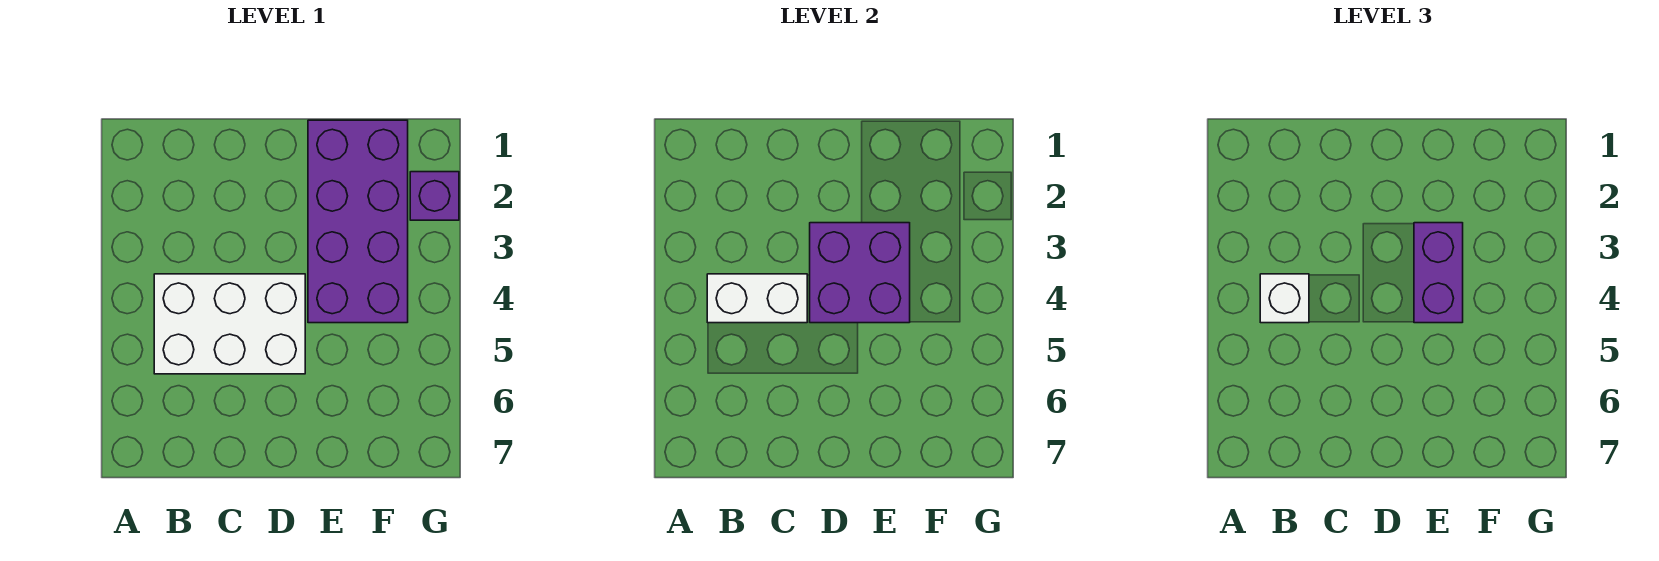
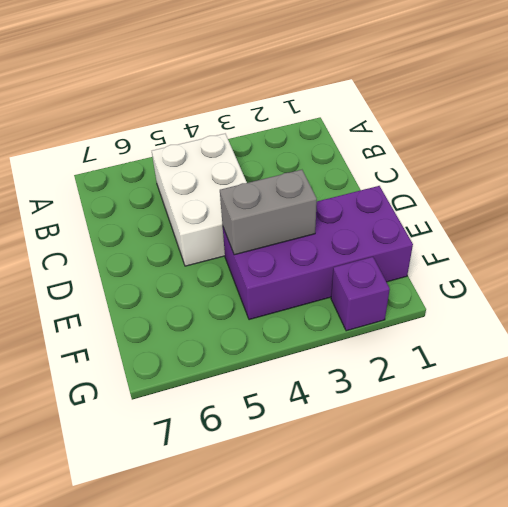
grey brick E3:E4 level 2 -> purple brick D3:E4 level 2
none -> white brick B4:C4 level 2
none -> white brick B4 level 3

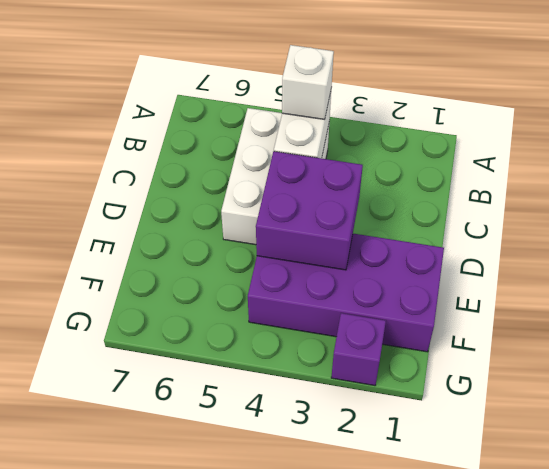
none -> purple brick E3:E4 level 3

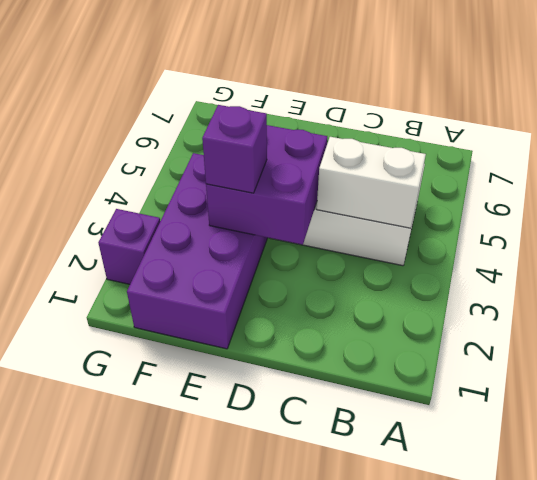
purple brick E3 level 3 -> purple brick E3:E4 level 3
none -> white brick B4 level 3

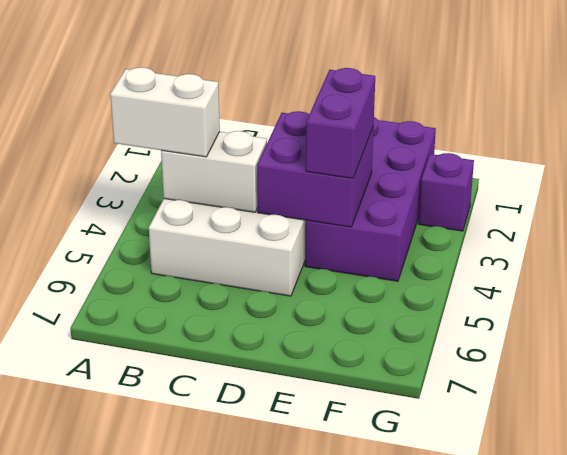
white brick A4:B4 level 3 -> white brick B4 level 3

